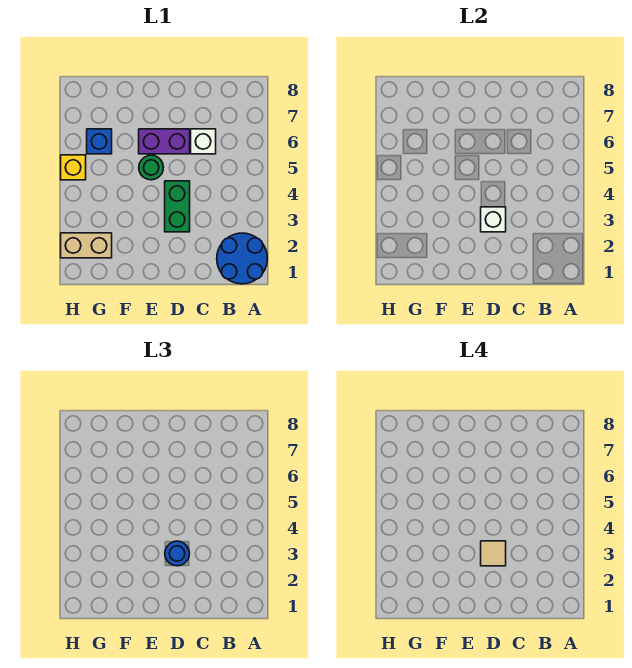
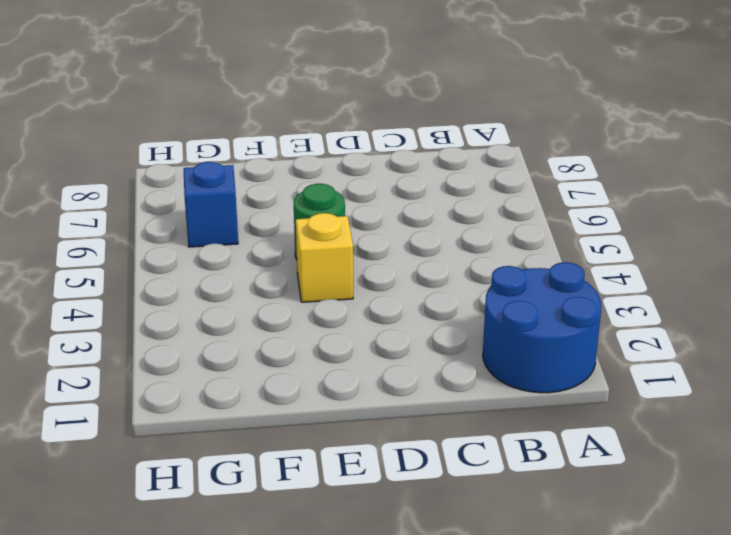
yellow brick E4 level 1 -> yellow brick H5 level 1
none -> white brick C6 level 1
none -> green brick D3:D4 level 1

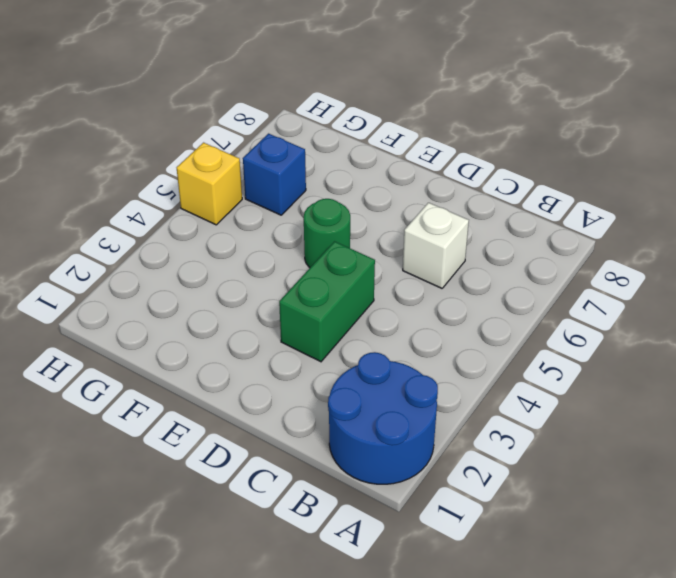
none -> purple brick D6:E6 level 1
none -> tan brick G2:H2 level 1

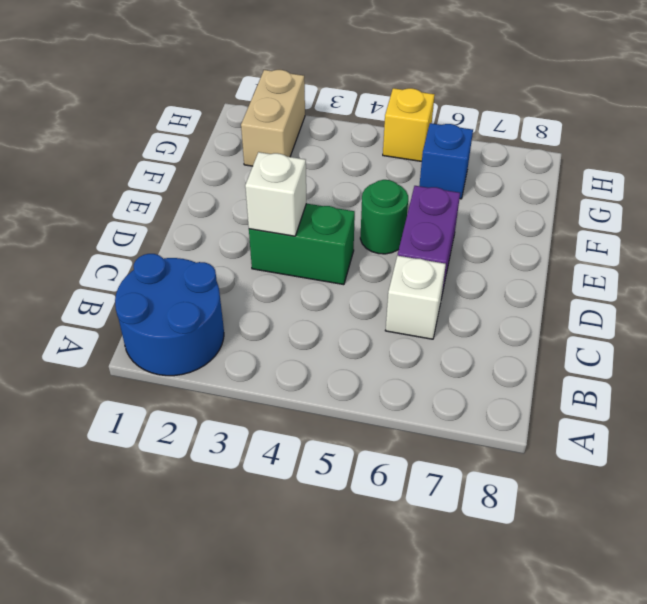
none -> blue round brick D3 level 3
none -> tan tile D3 level 4

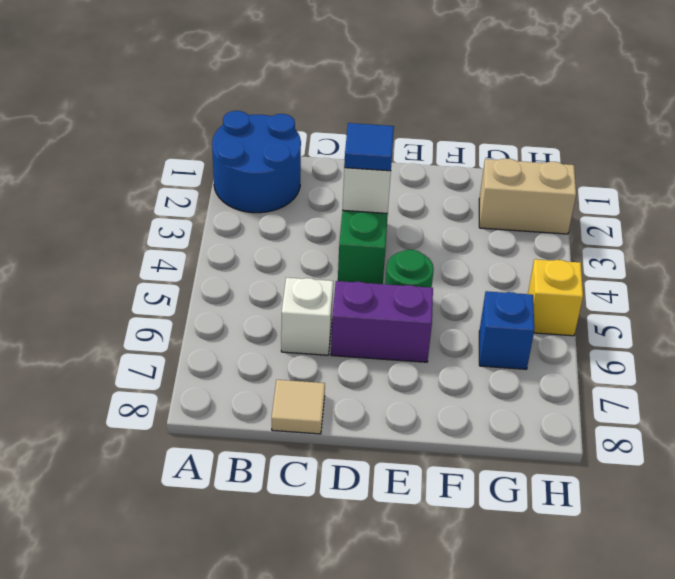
tan tile C8 level 1 -> tan tile D3 level 4
blue tile D3 level 3 -> blue round brick D3 level 3

